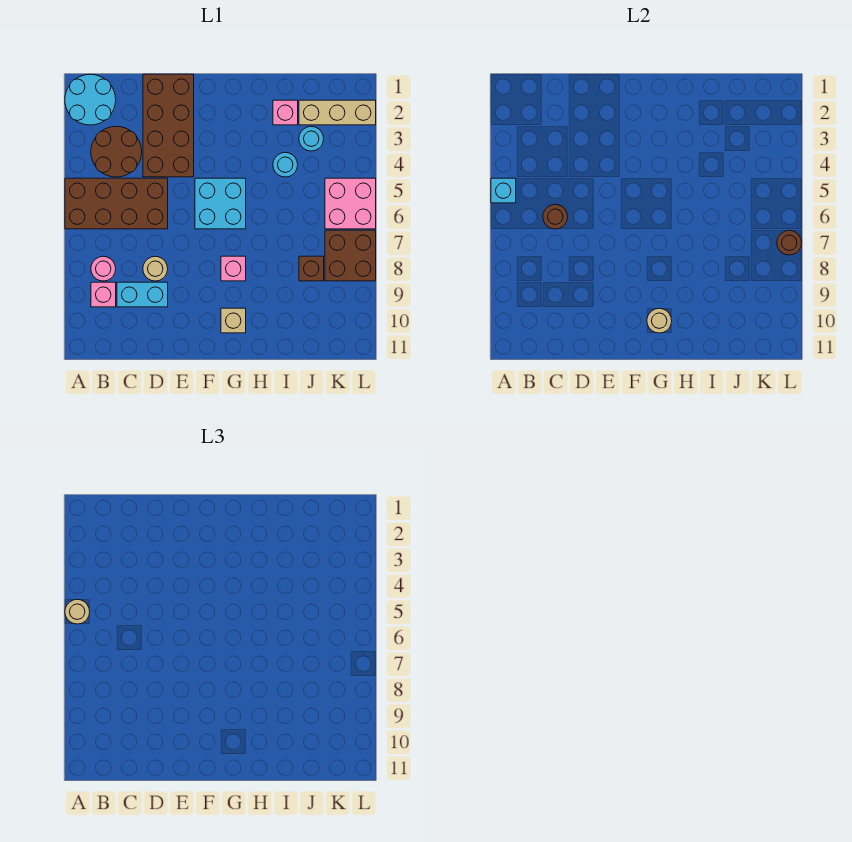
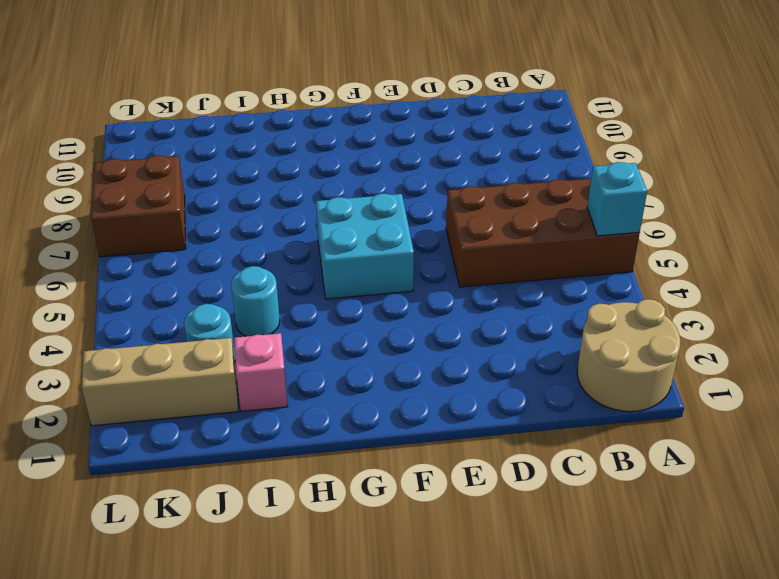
tan round brick A1:B2 level 1 -> cyan round brick A1:B2 level 1
none -> brown round brick B3:C4 level 1
none -> pink round brick B8 level 1
none -> pink brick B9 level 1

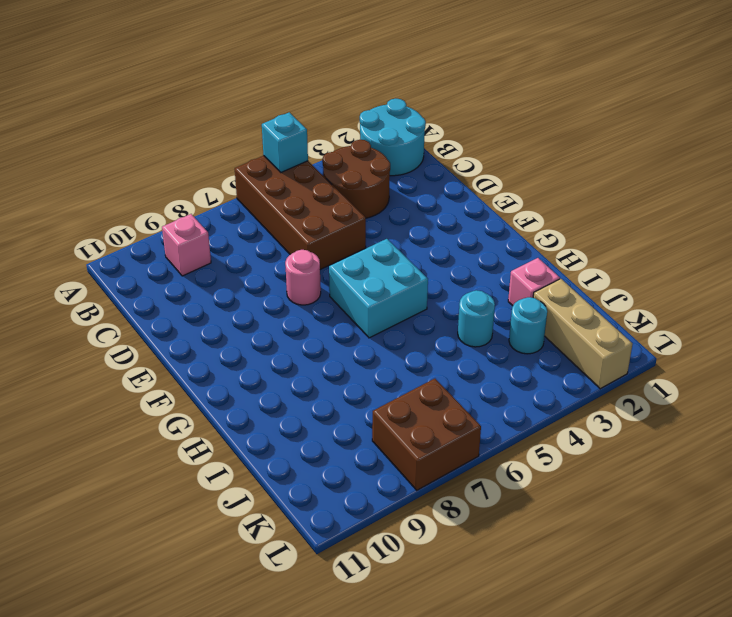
pink round brick E7 level 1 -> pink round brick B8 level 1
none -> cyan brick C9:D9 level 1
none -> brown brick D1:E4 level 1
none -> tan round brick D8 level 1

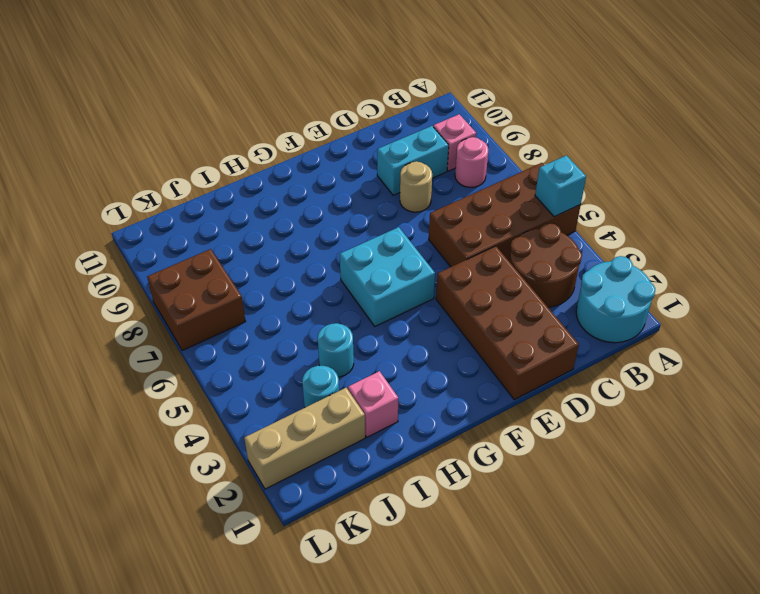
none -> pink brick G8 level 1
none -> tan brick G10 level 1
none -> brown brick J8 level 1

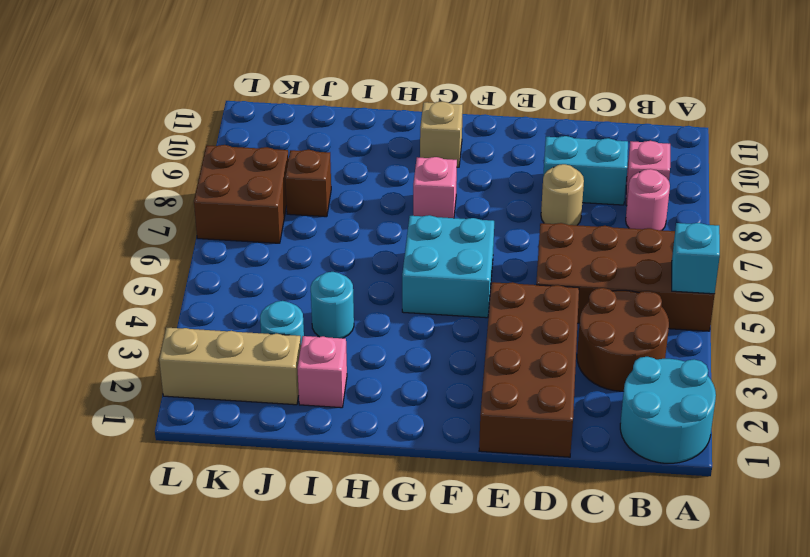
none -> pink brick K5:L6 level 1
none -> brown round brick C6 level 2
none -> tan round brick G10 level 2

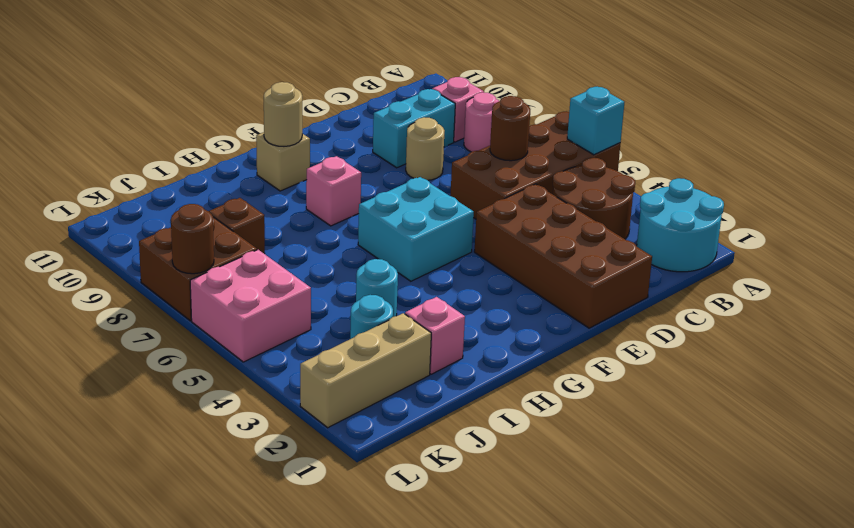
none -> tan round brick A5 level 3

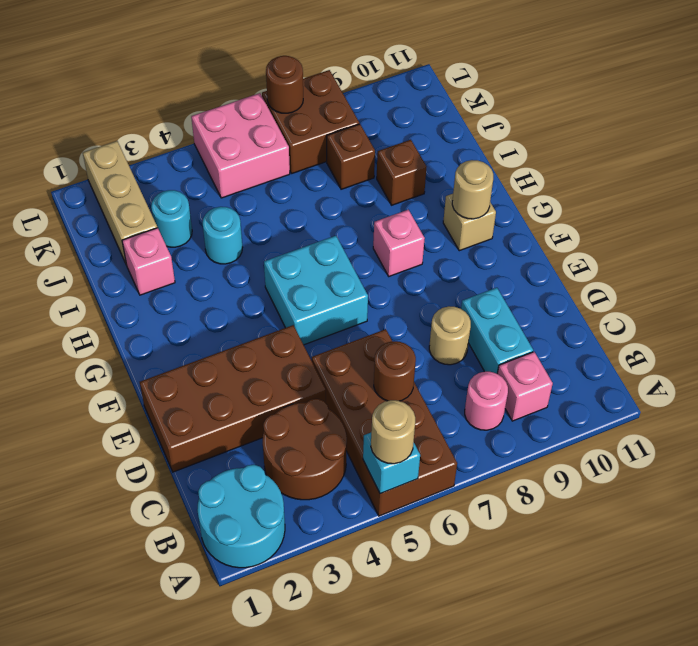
brown brick I9 level 1 -> none

